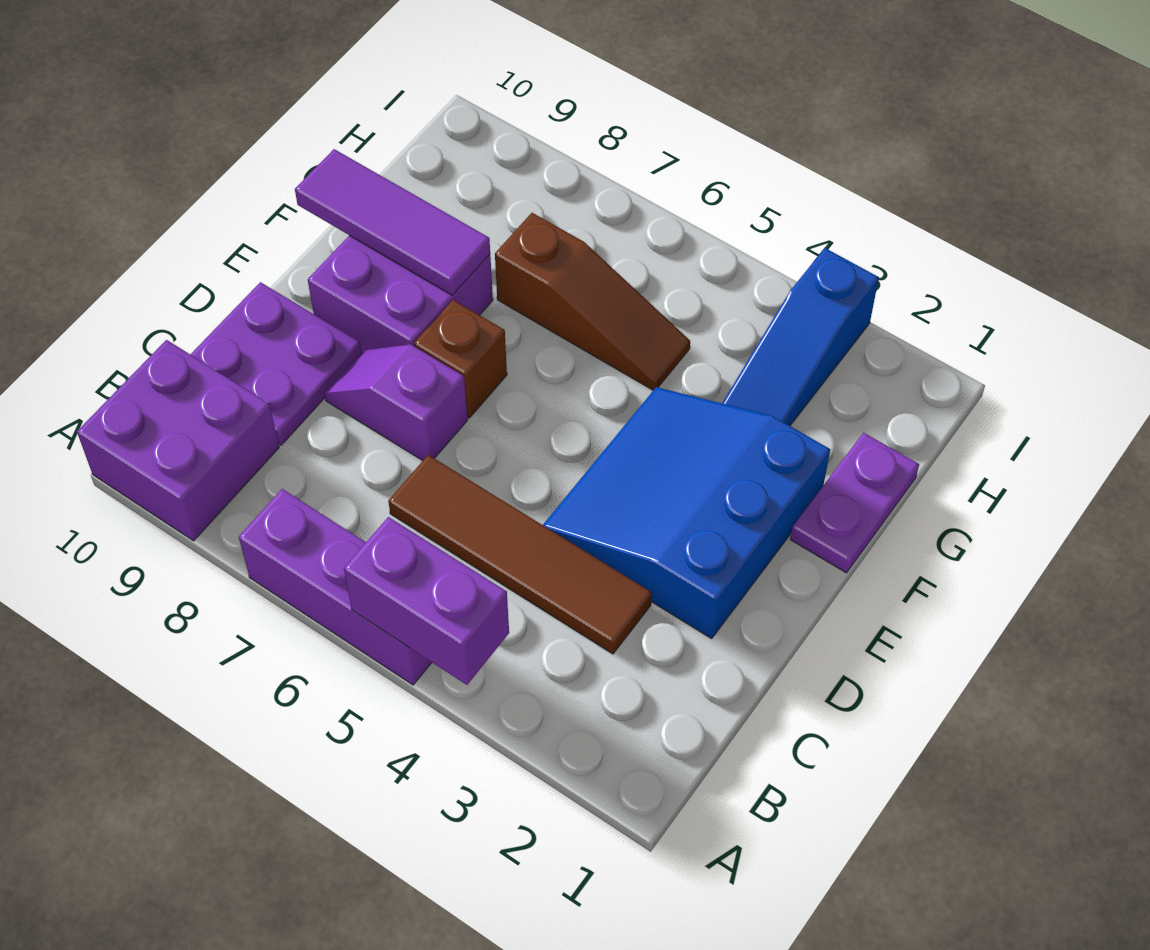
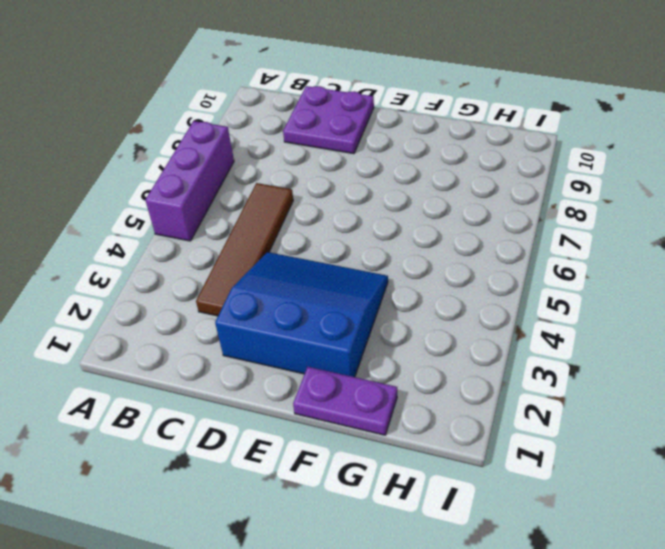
none -> purple brick A9:B10 level 1
none -> purple slope D7:D8 level 1 top 7
none -> brown brick E7 level 1

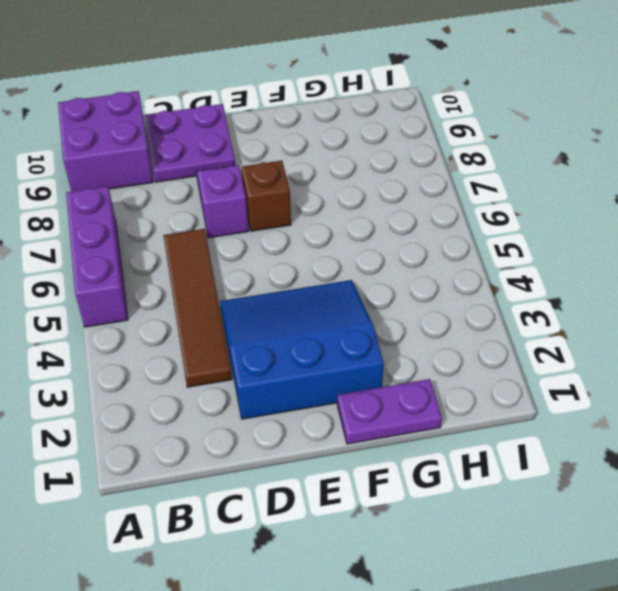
none -> purple brick E8:F9 level 1
none -> blue slope G3:I3 level 1 top I
none -> brown slope G5:G7 level 1 top 7

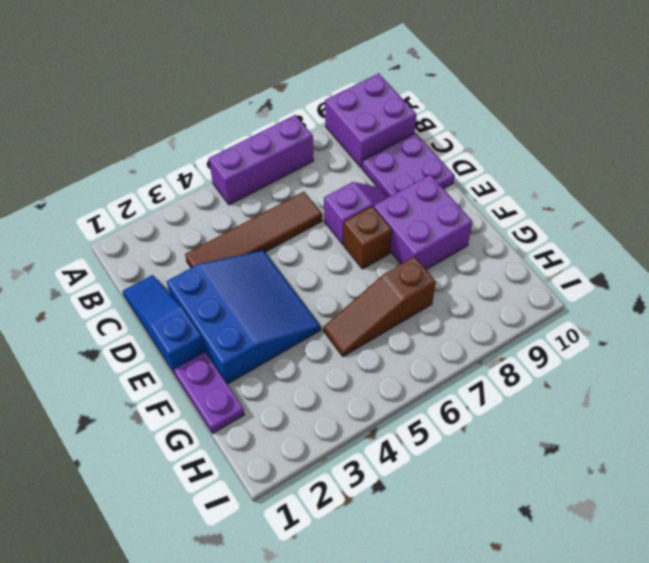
blue slope C1:E1 level 1 top E -> blue slope G3:I3 level 1 top I
none -> purple brick A4:A5 level 2
none -> purple tile F8:F10 level 2

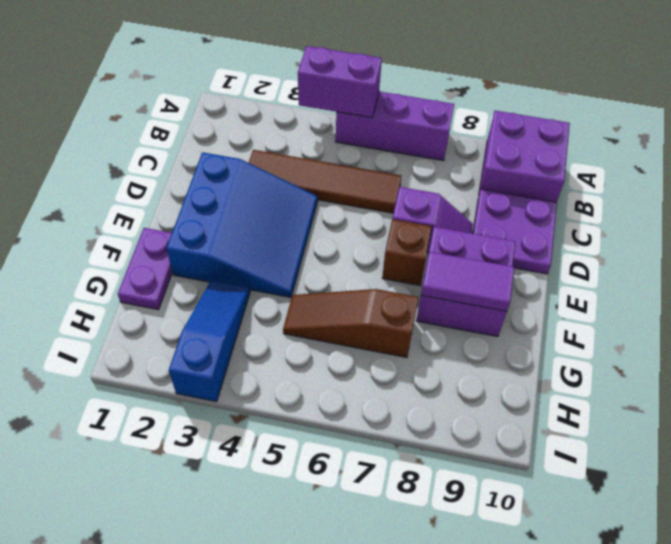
purple tile F8:F9 level 2 -> purple tile F8:F10 level 2

